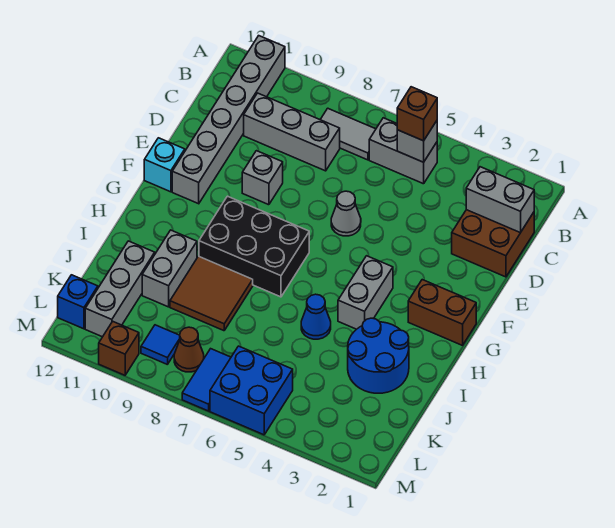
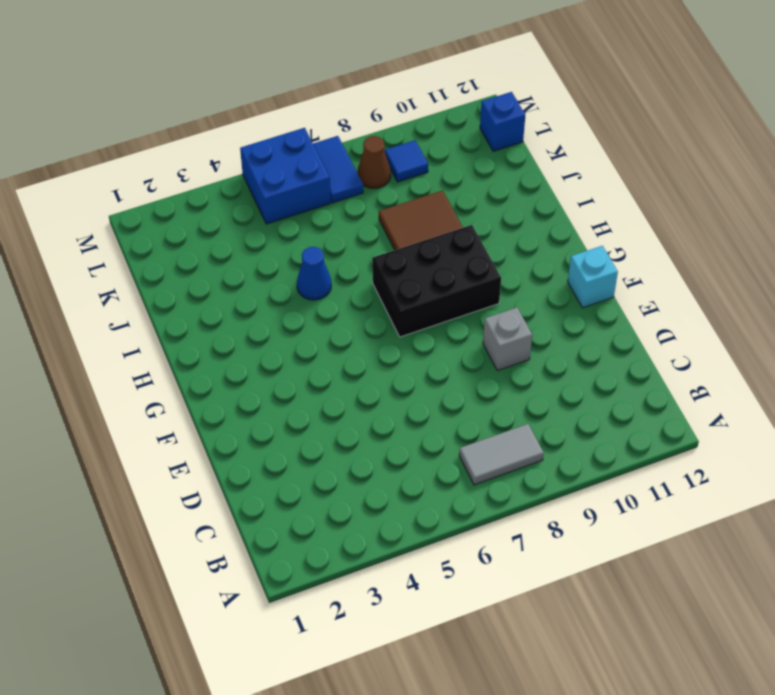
none -> grey brick A11:F11 level 1
none -> grey brick B5:B6 level 1
none -> brown brick C1:D2 level 1

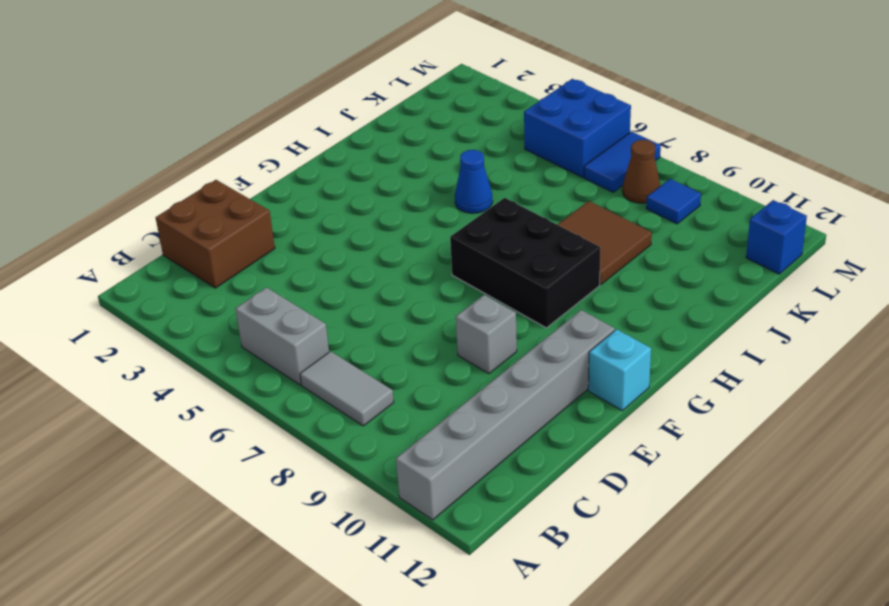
none -> grey brick C8:C10 level 1
none -> grey cone E6 level 1
none -> brown brick G1:G2 level 1

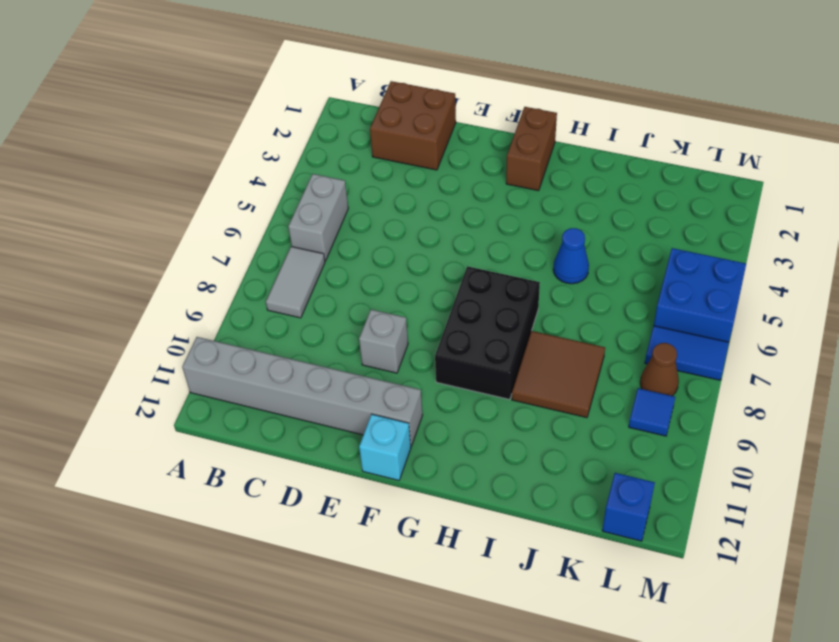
none -> grey brick C8:C10 level 1
none -> grey cone E6 level 1
none -> grey brick G4:H4 level 1

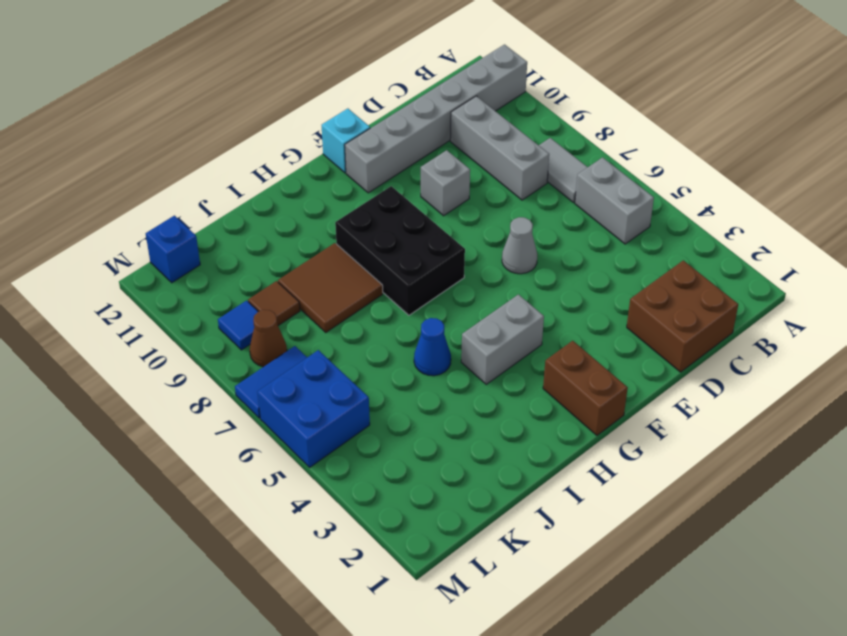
brown tile K9 level 1 -> none
none -> blue round brick I2:J3 level 1
none -> grey brick I10:J10 level 1
none -> grey brick J11:L11 level 1

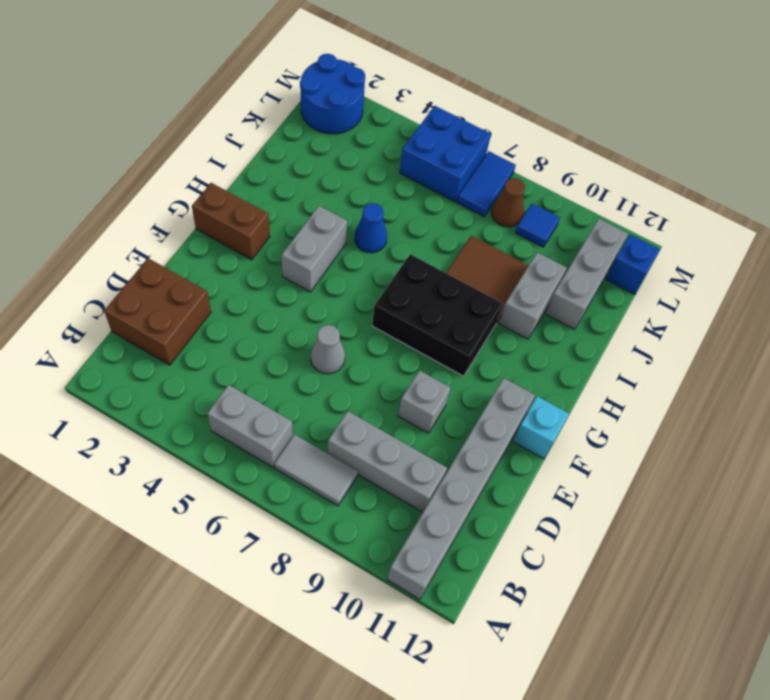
blue round brick L1:M2 level 1 -> blue round brick I2:J3 level 1
none -> brown brick M10 level 1
none -> grey brick B5 level 2
none -> grey brick C1:C2 level 2

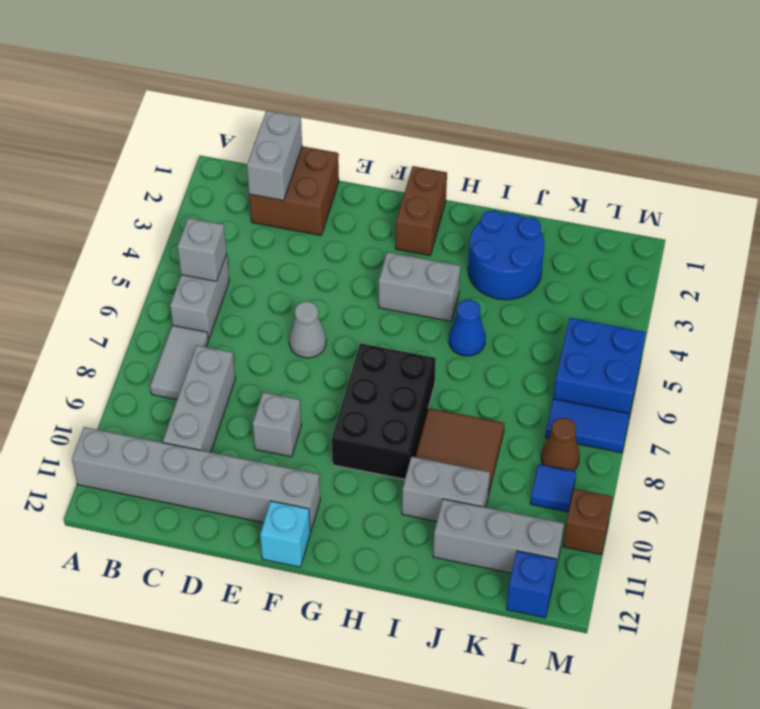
none -> brown brick B5 level 3

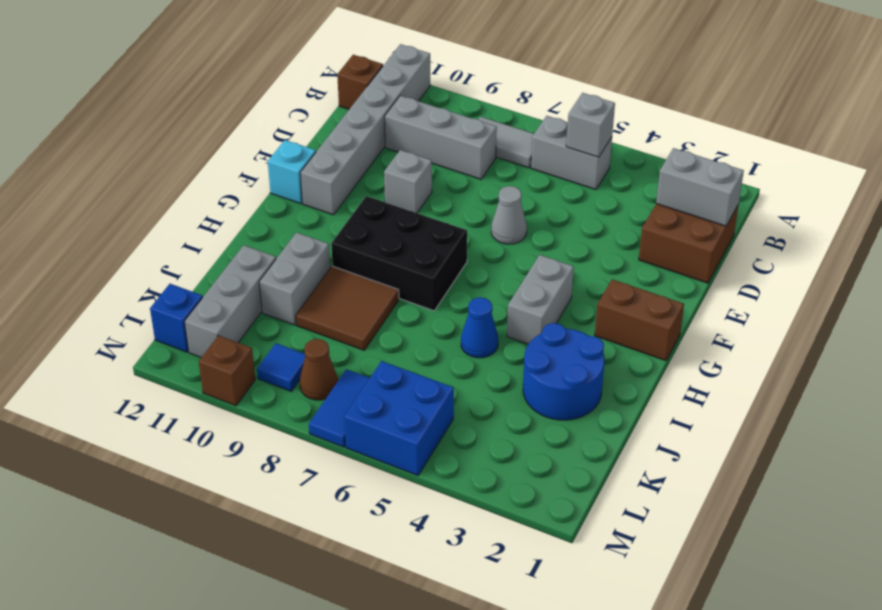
brown brick B12 level 1 -> brown brick B5 level 3

